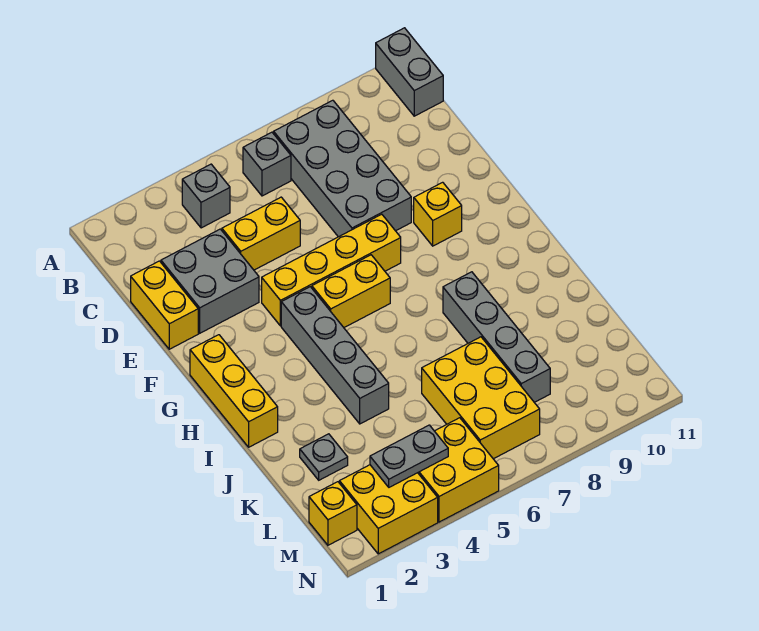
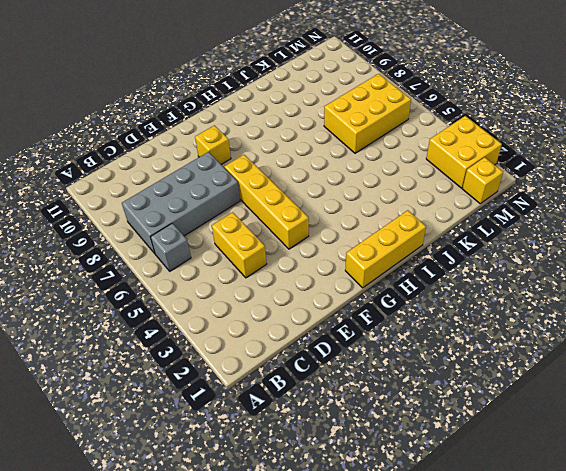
none -> grey brick A11:B11 level 1
none -> grey brick B4 level 1
none -> yellow brick D1:E1 level 1

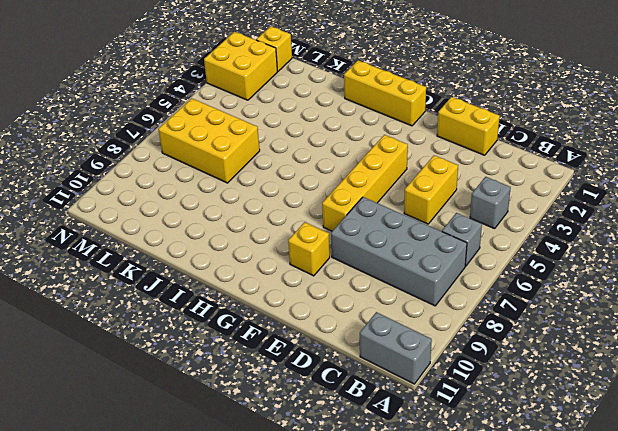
none -> grey brick D2:E3 level 1
none -> grey brick G4:J4 level 1
none -> yellow brick G5:G6 level 1

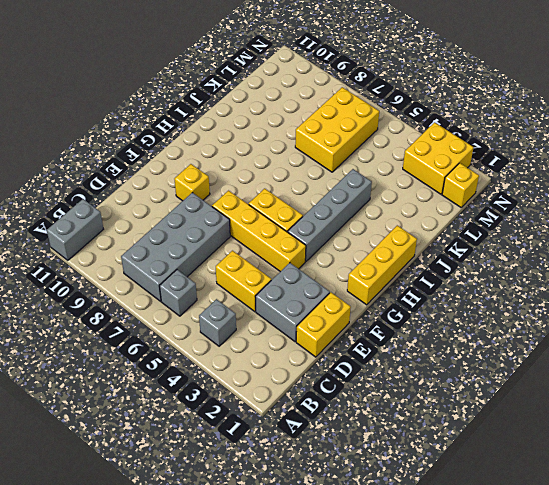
none -> grey brick I8:L8 level 1
none -> grey plate K2 level 1
none -> yellow brick M4:N5 level 1

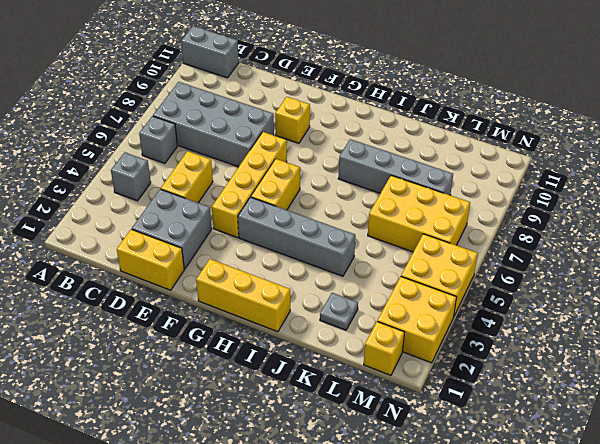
none -> grey plate M3:M4 level 2

